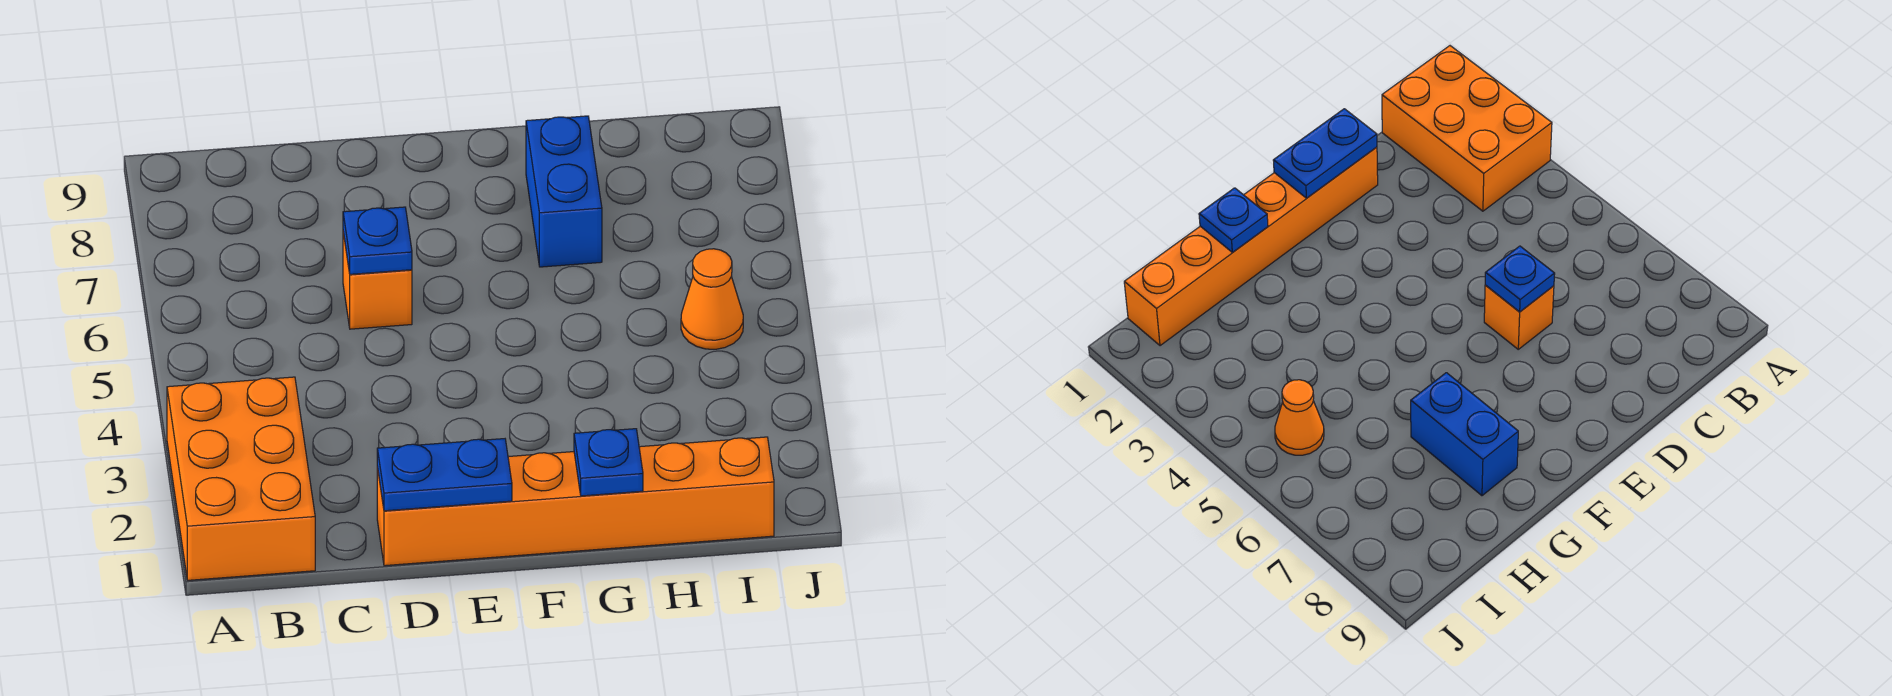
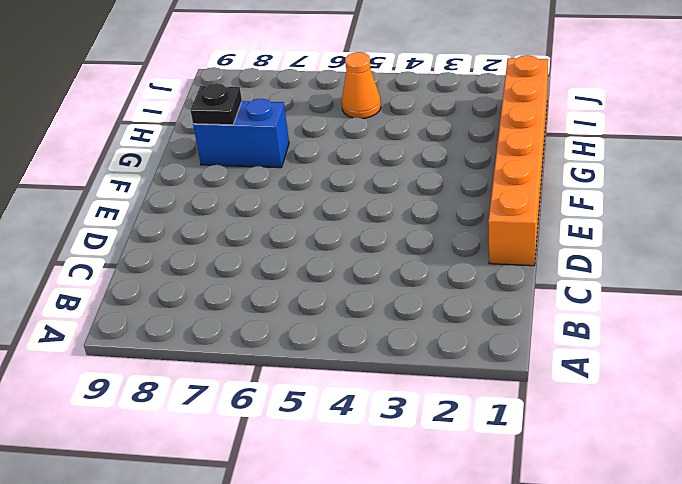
black plate G8 level 2 -> none
none -> orange brick A1:B3 level 1
none -> orange brick D6 level 1

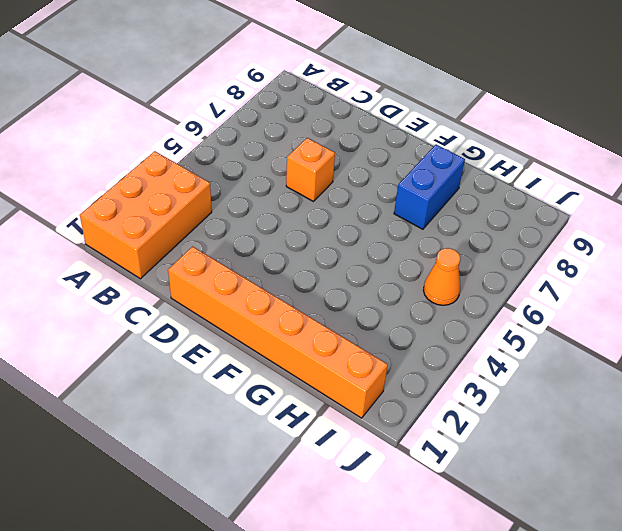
none -> blue plate D1:E1 level 2
none -> blue plate D6 level 2

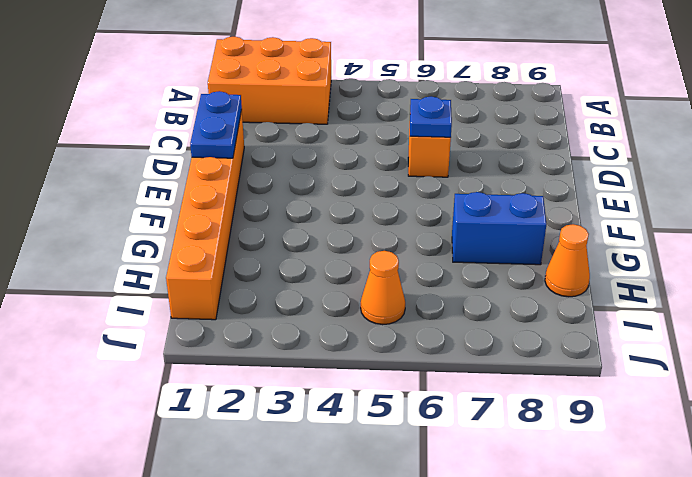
orange cone H9 level 1 -> none
none -> blue plate G1 level 2

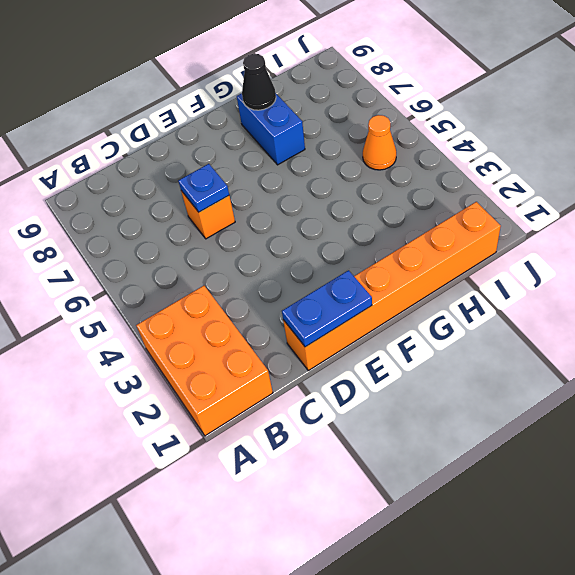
black cone G8 level 2 -> none
none -> blue plate G1 level 2

